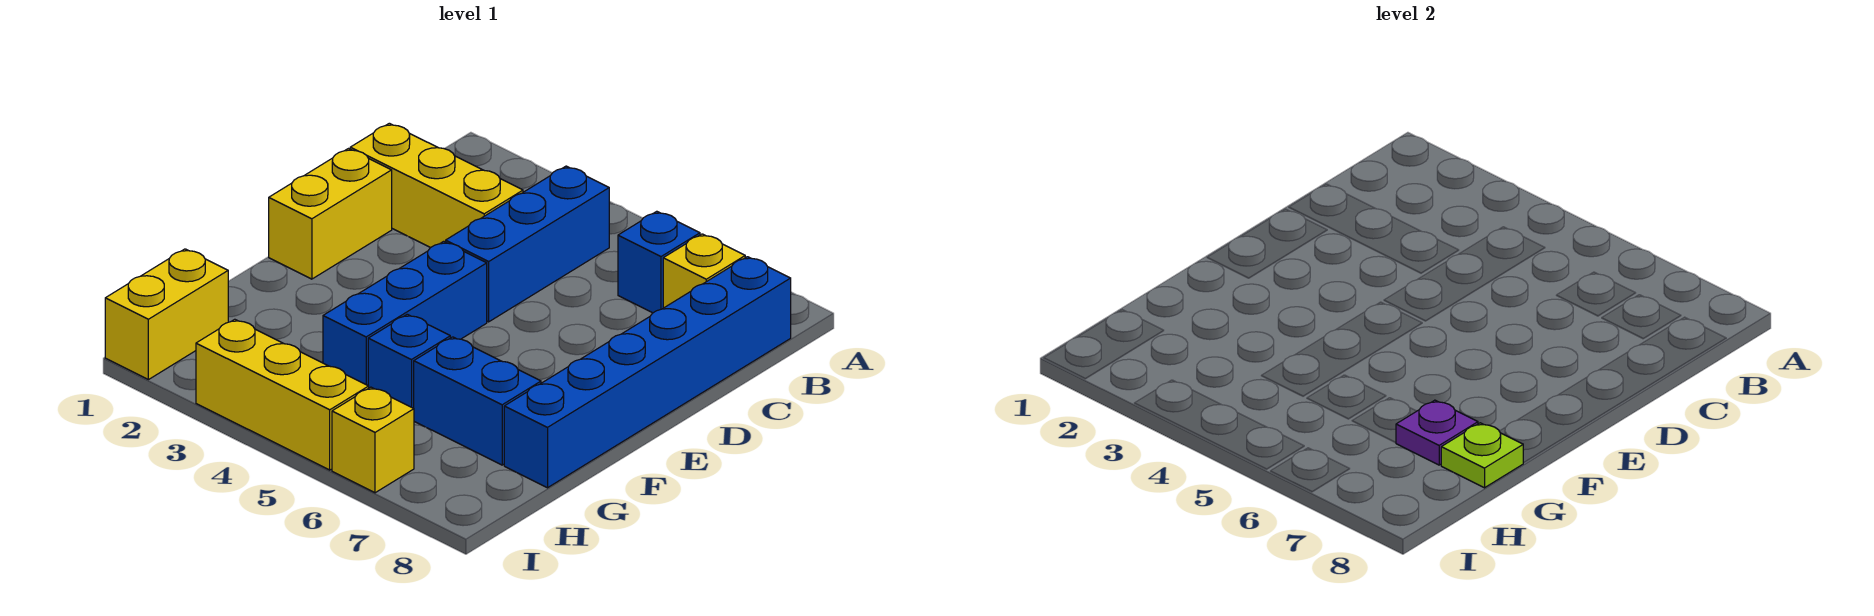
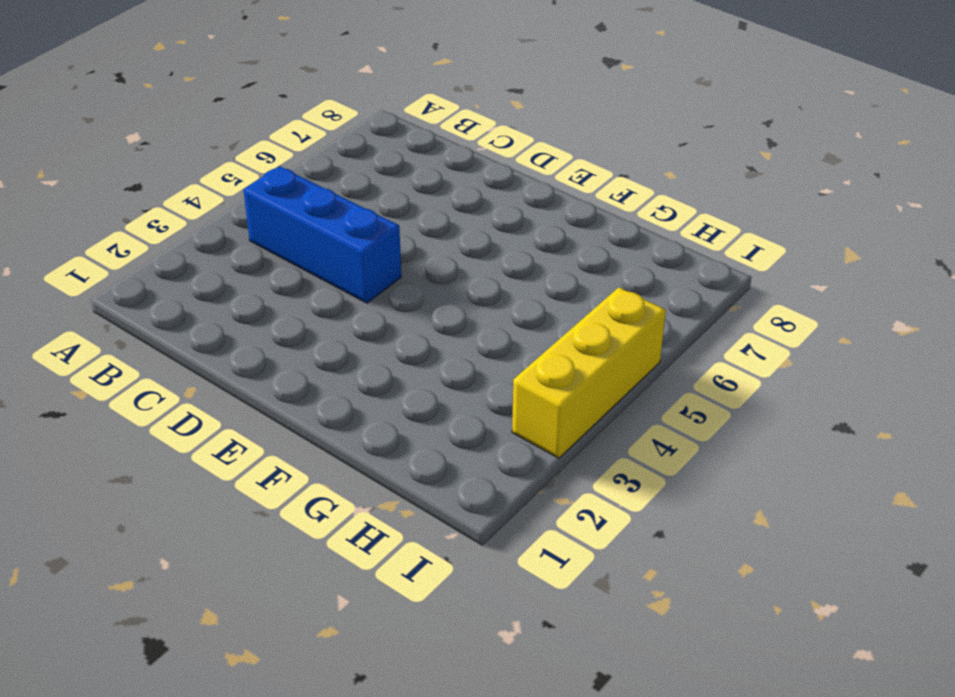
none -> blue brick B6 level 1
none -> yellow brick B7 level 1
none -> blue brick B8:G8 level 1

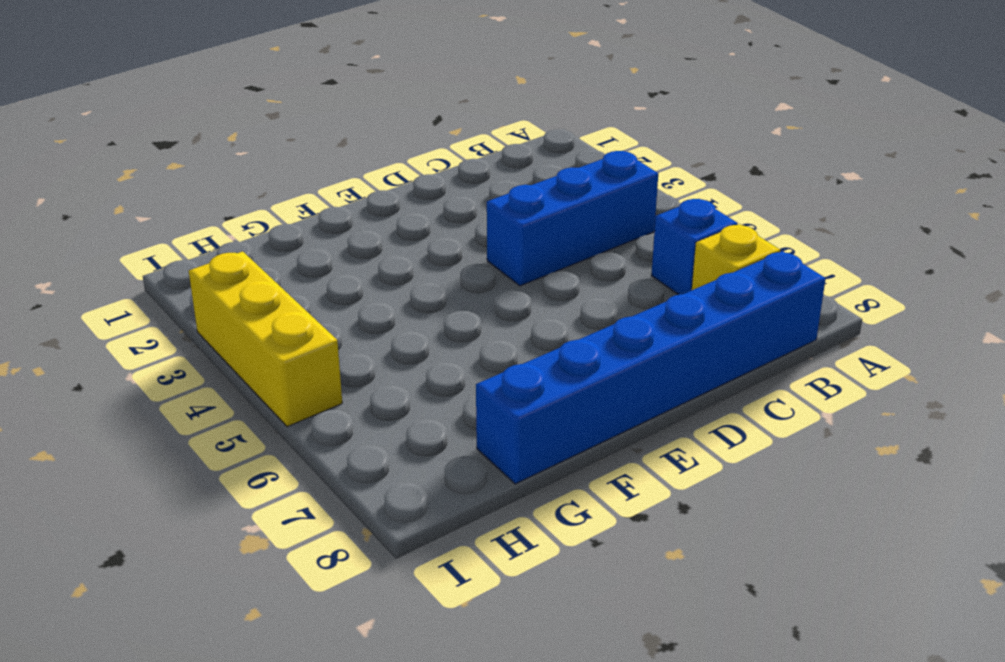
none -> yellow brick C1:C3 level 1
none -> yellow brick D1:E1 level 1
none -> blue brick E4:G4 level 1

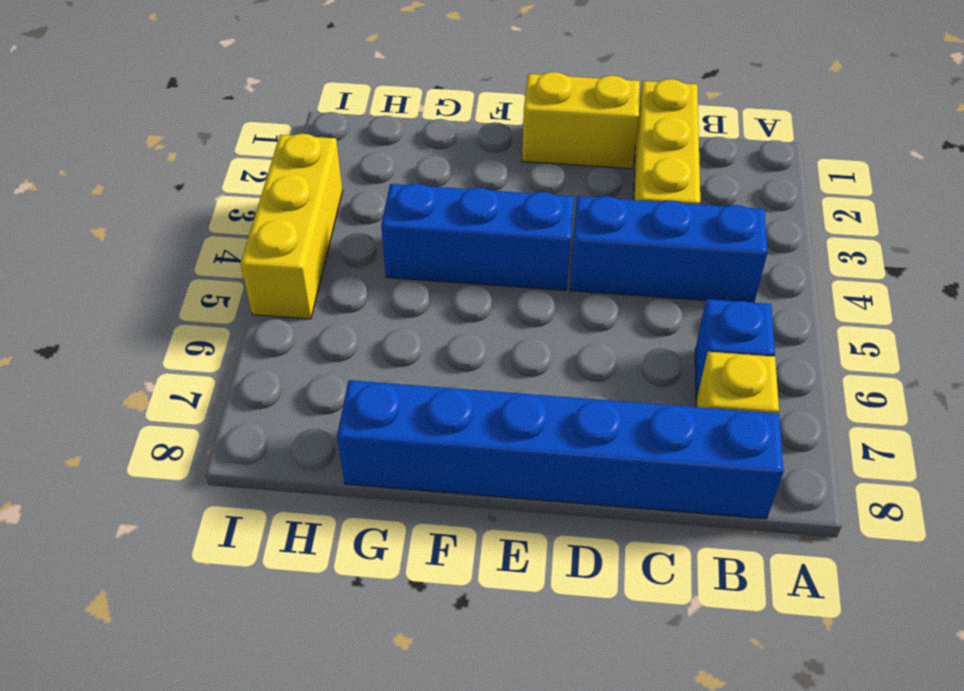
none -> blue brick G5 level 1
none -> blue brick G6:G7 level 1
none -> yellow brick H1:I1 level 1

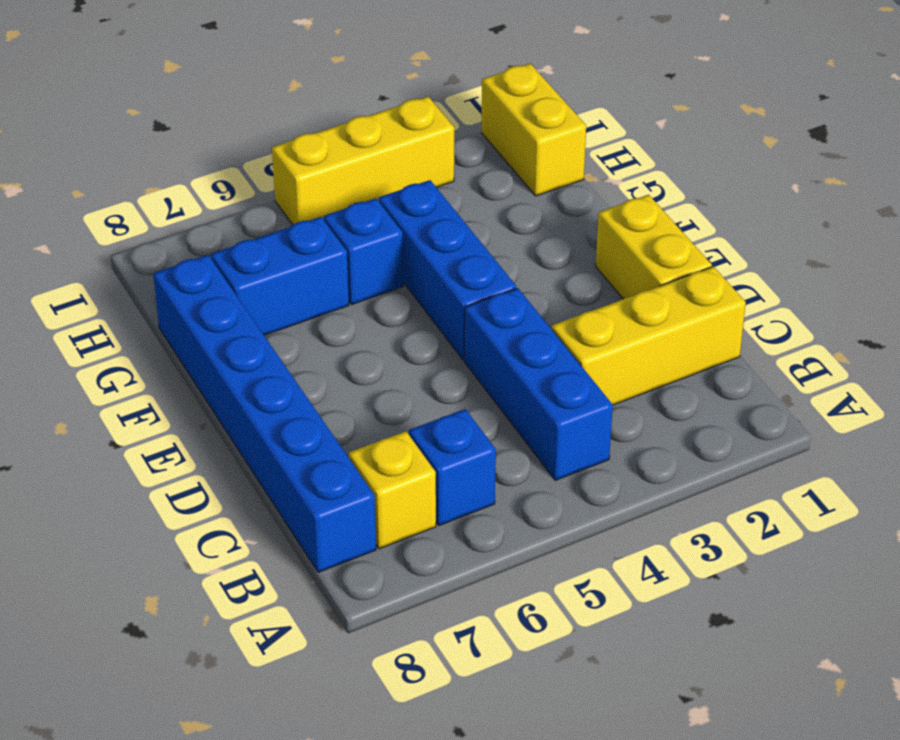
none -> yellow brick I6 level 1
none -> purple plate G7 level 2
none -> lime plate G8 level 2

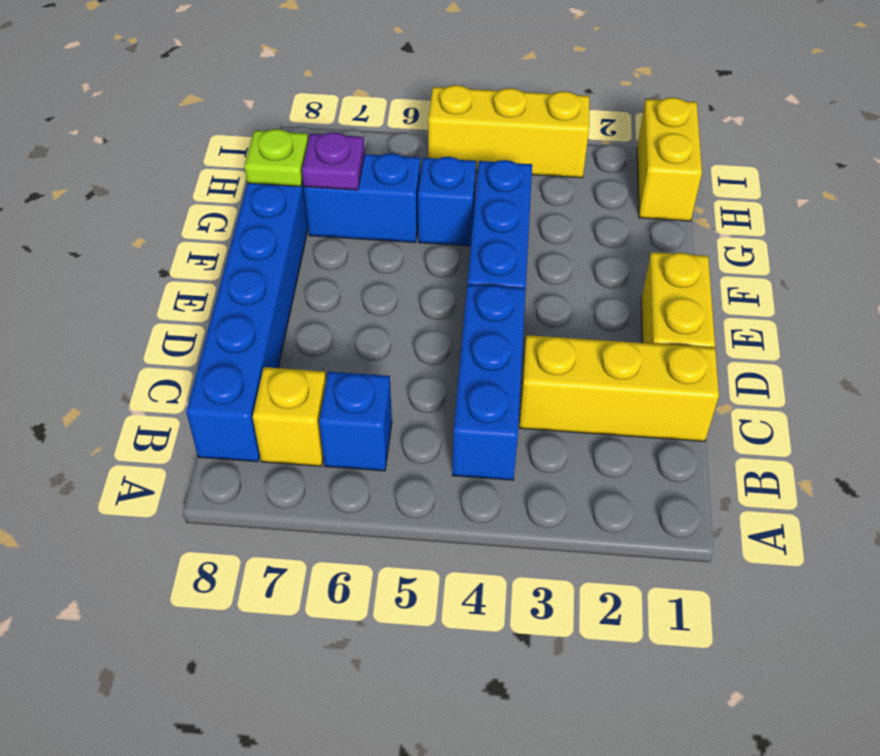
none -> yellow brick I6 level 1

